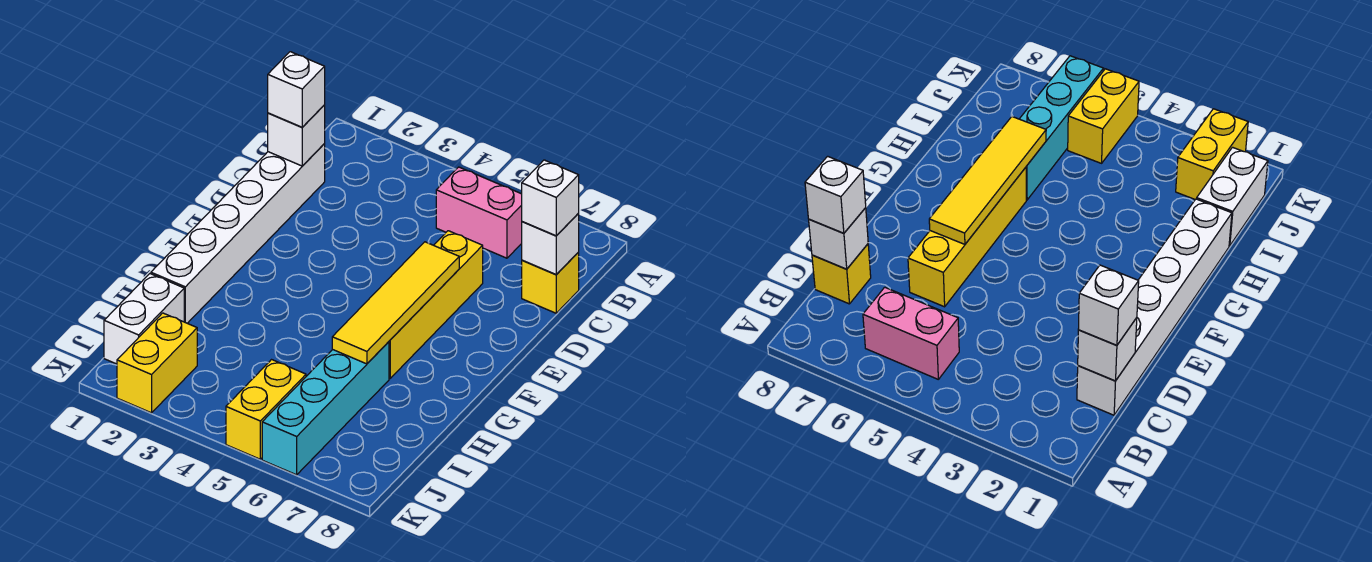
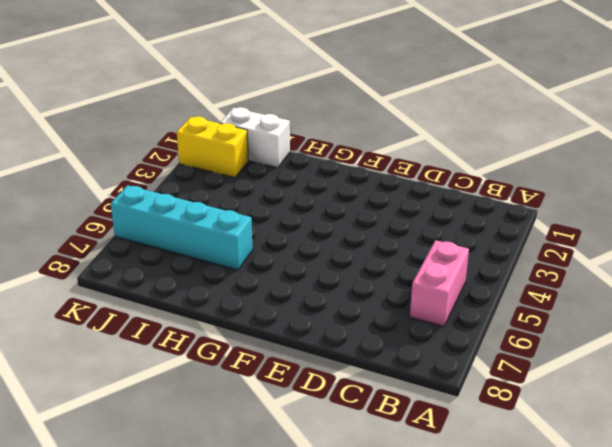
none -> white brick C1:H1 level 1
none -> yellow brick C8 level 1
none -> yellow brick D6:G6 level 1

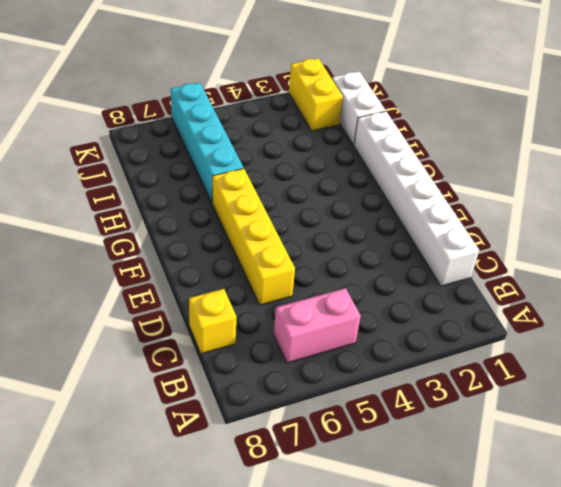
none -> yellow brick J5:K5 level 1
none -> white brick C1 level 2
none -> white brick C8 level 2

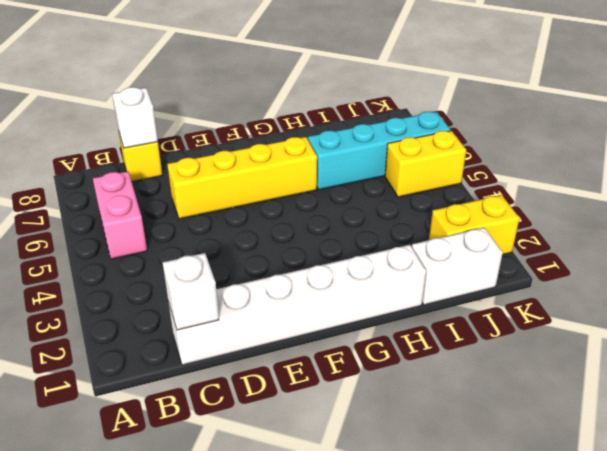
none -> yellow tile E6:H6 level 2
none -> white brick C1 level 3
none -> white brick C8 level 3

